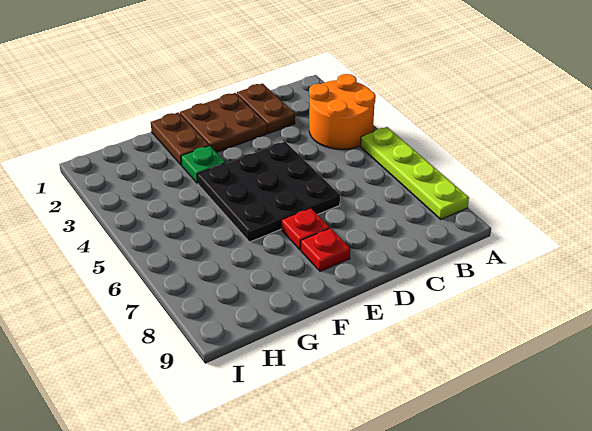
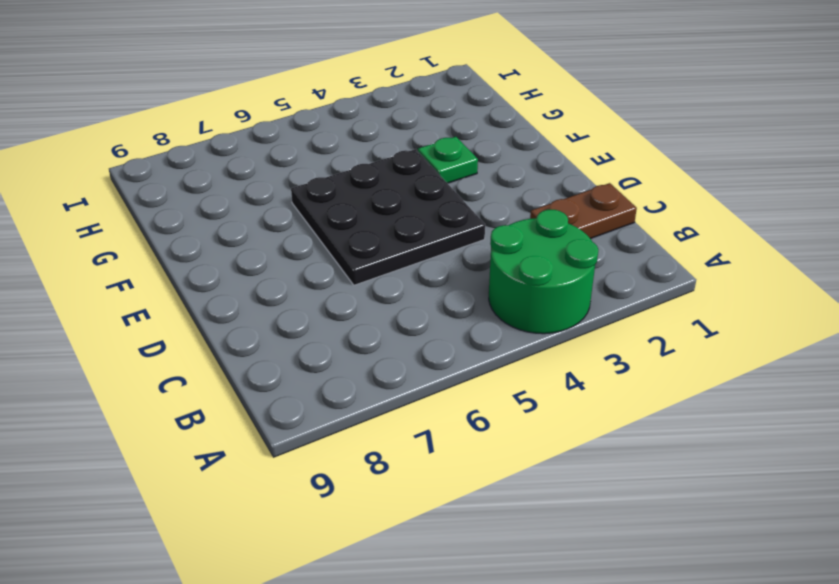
green round brick A3:B4 level 1 -> orange round brick A3:B4 level 1
none -> lime plate A5:A8 level 1
none -> brown plate D1:E2 level 1

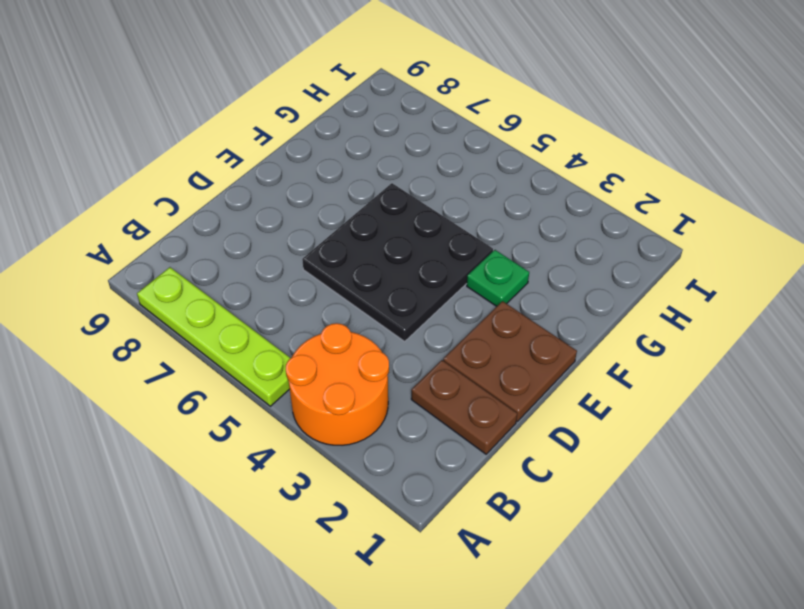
none -> red plate E7 level 1
none -> red plate E8 level 1

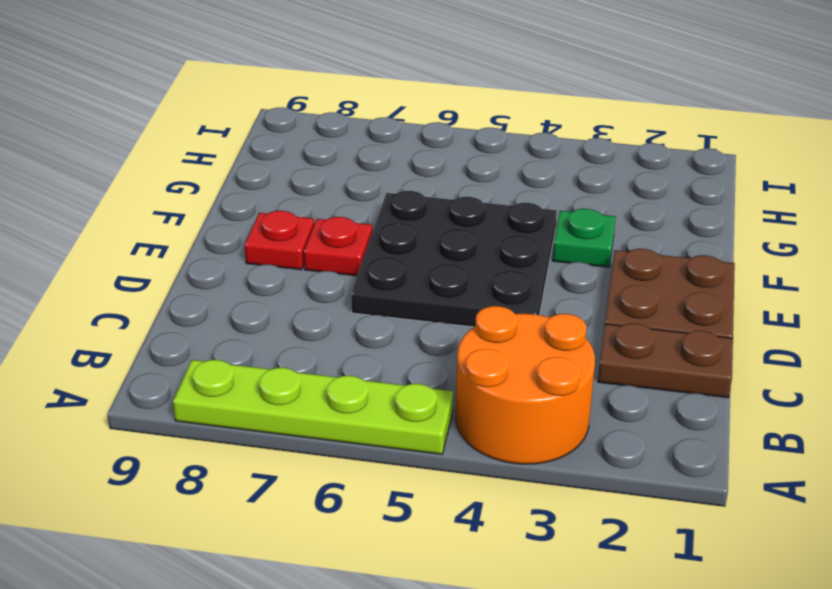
none -> brown plate F1:F2 level 1

